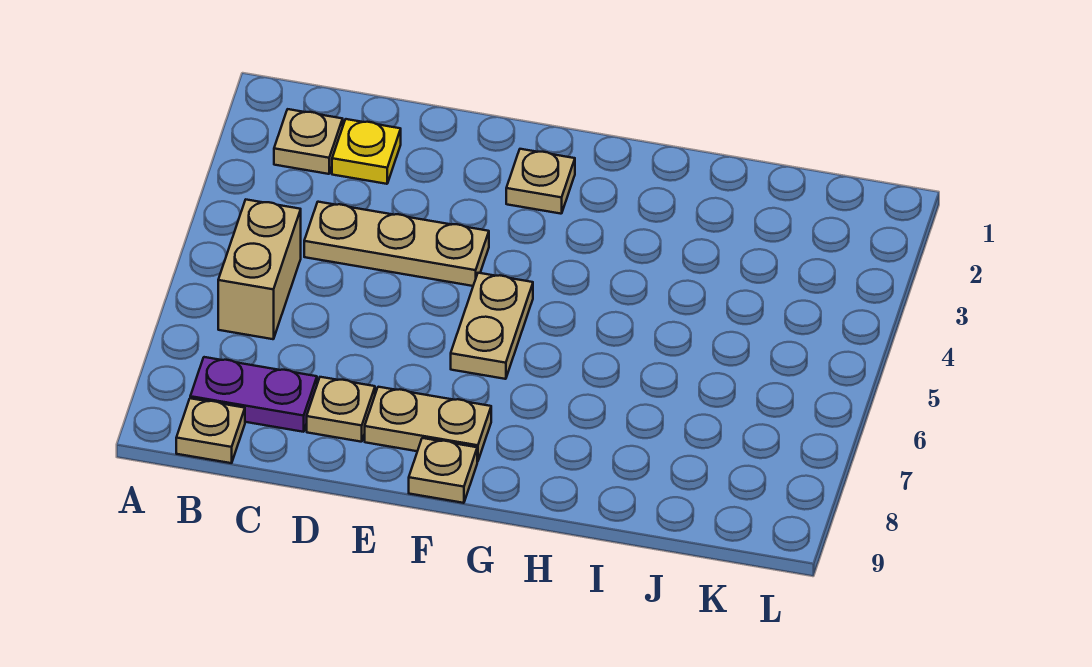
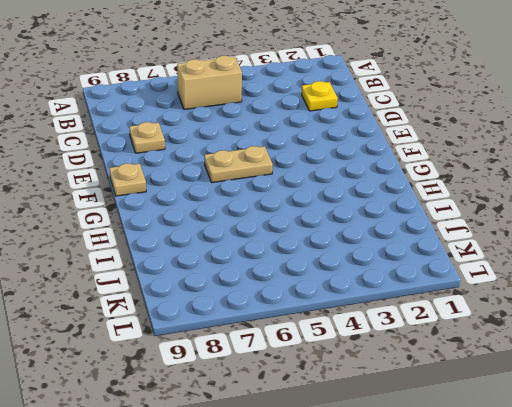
none -> tan plate B2 level 1
none -> purple plate B8:C8 level 1

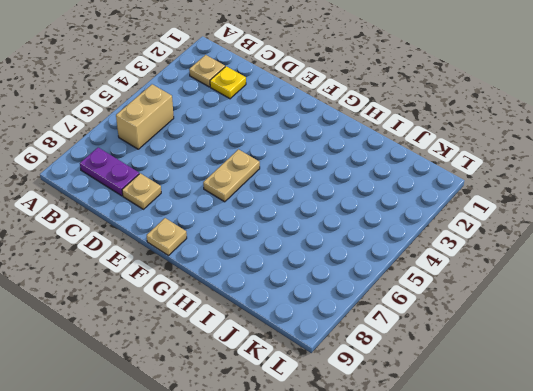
none -> tan plate B9 level 1
none -> tan plate C4:E4 level 1

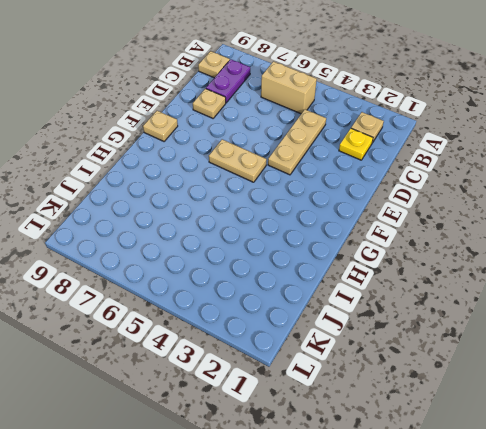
none -> tan plate E8:F8 level 1
none -> tan plate F2 level 1

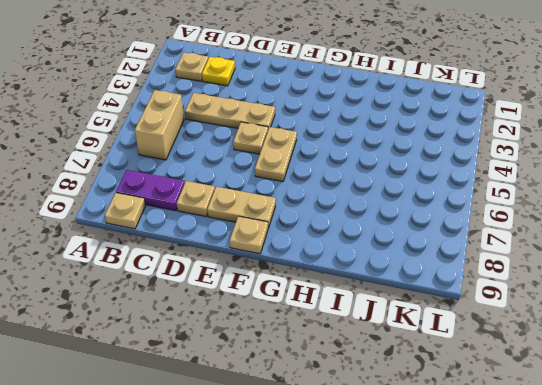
tan plate E5 level 1 -> tan plate F2 level 1

